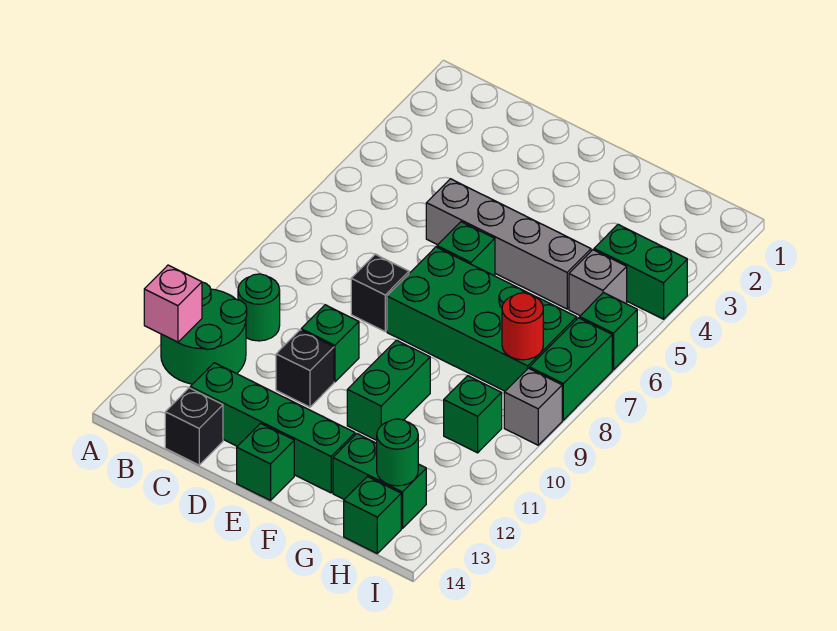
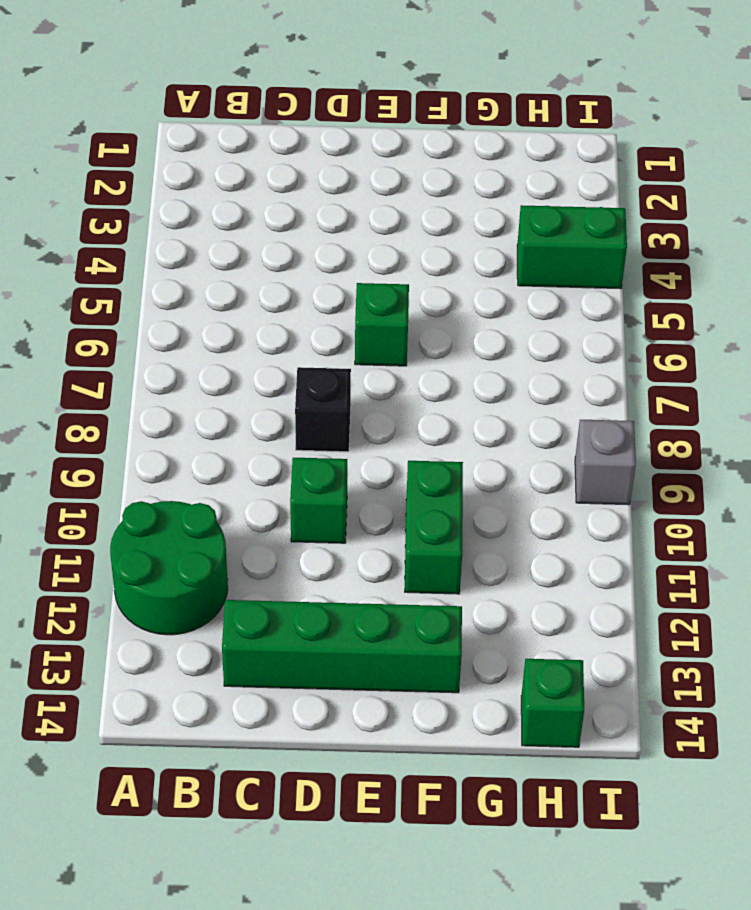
none -> green round brick B10 level 1
none -> black brick C14 level 1
none -> grey brick D5:G5 level 1

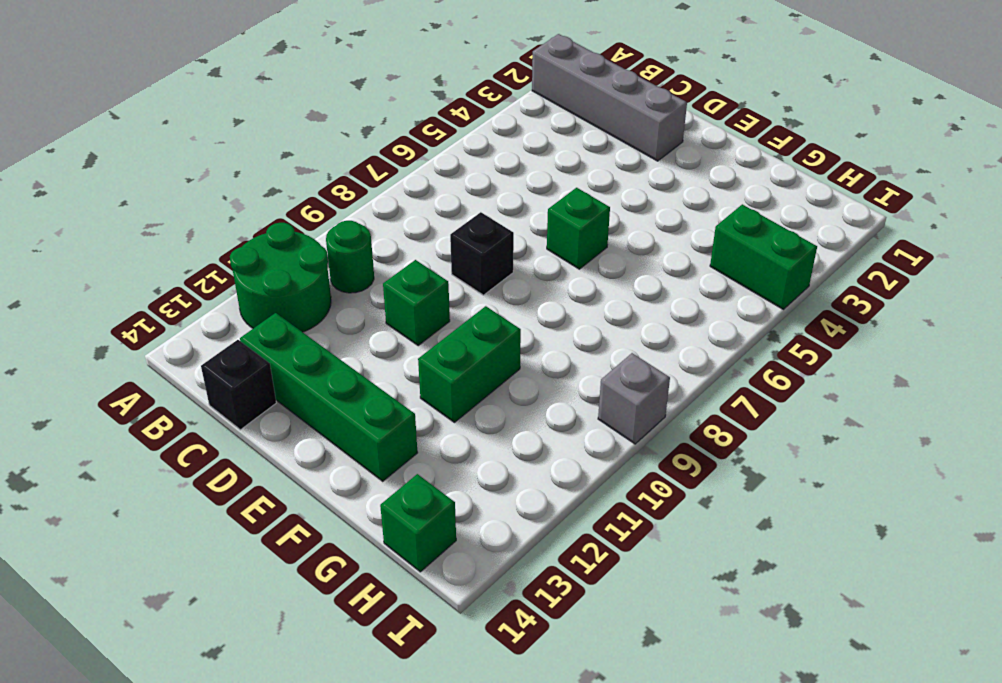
grey brick A2:D2 level 1 -> grey brick D5:G5 level 1
none -> black brick D11 level 1
none -> green brick E7:H8 level 1
none -> green brick E14 level 1

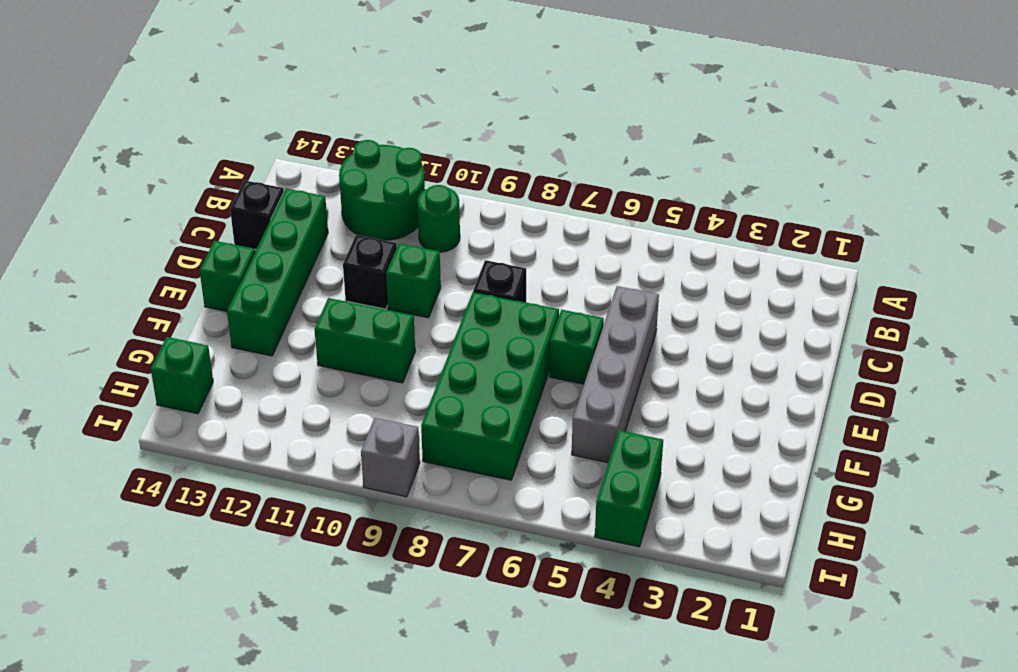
none -> green brick G13:H13 level 1
none -> grey brick H5 level 1
none -> green brick H10 level 1

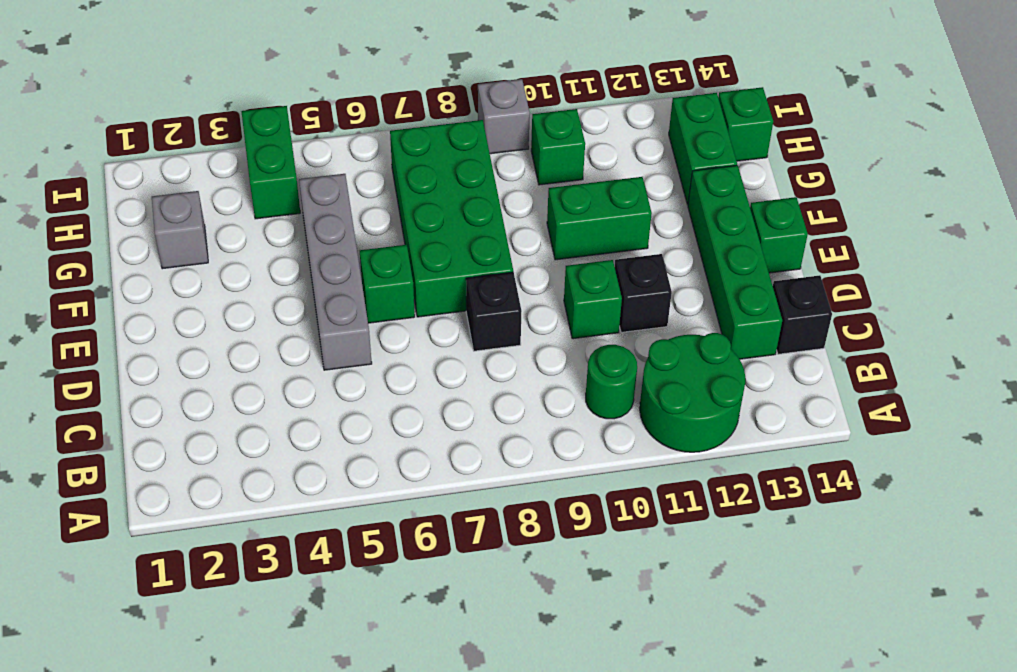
grey brick G2 level 1 -> grey brick H5 level 1
none -> green brick I6 level 1
none -> green brick I7:I8 level 1
none -> pink brick A12 level 2

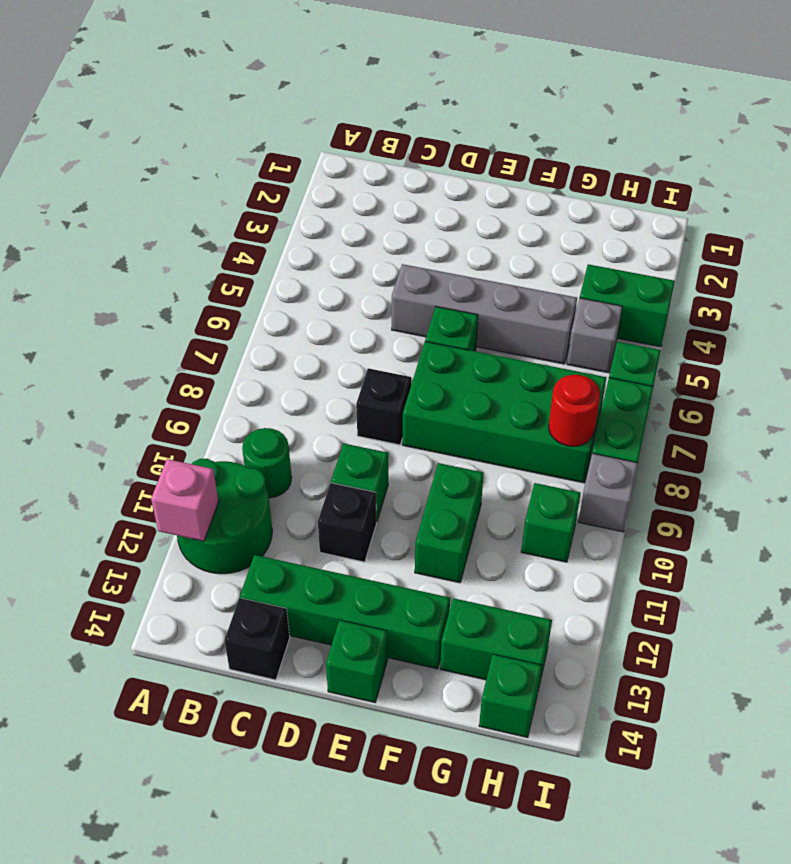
none -> green round brick H13 level 2

